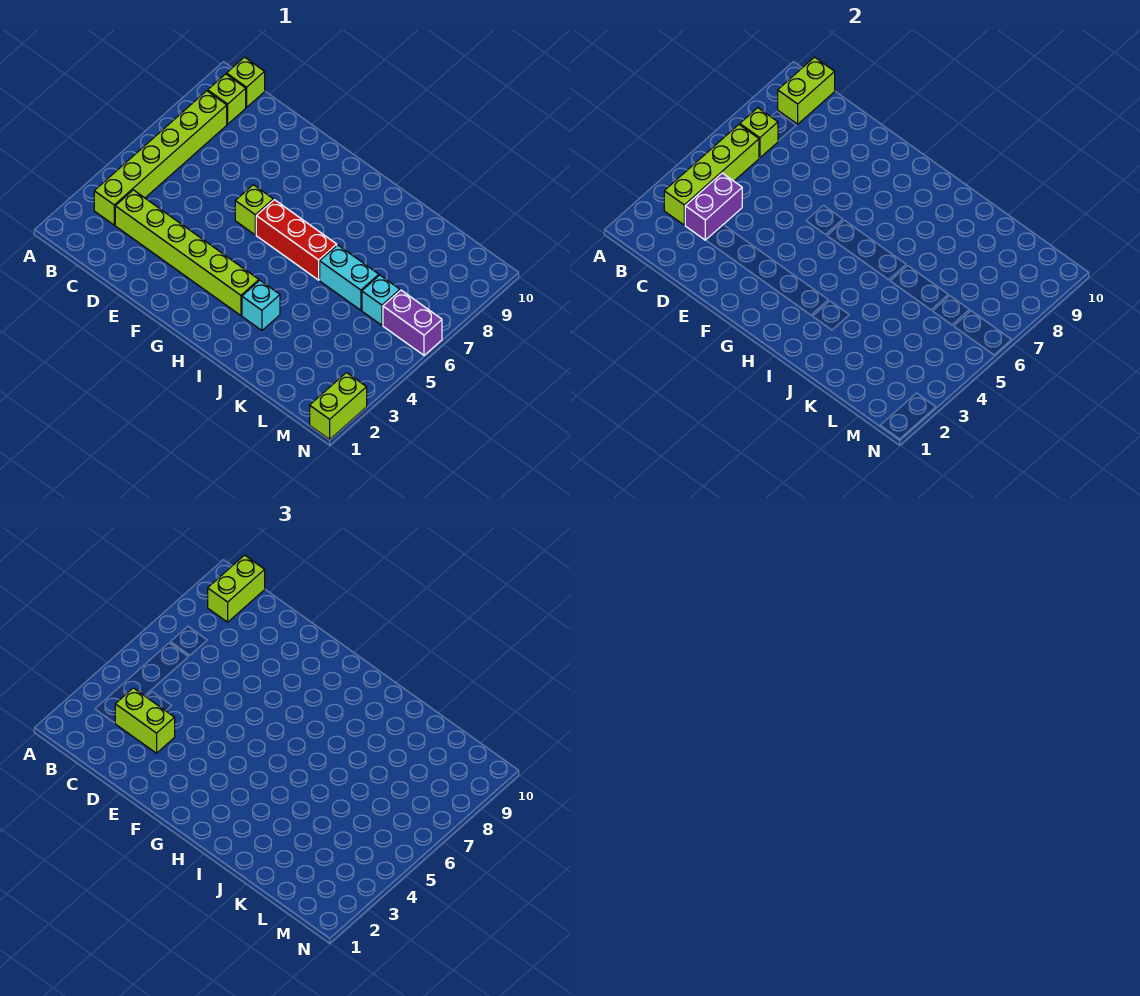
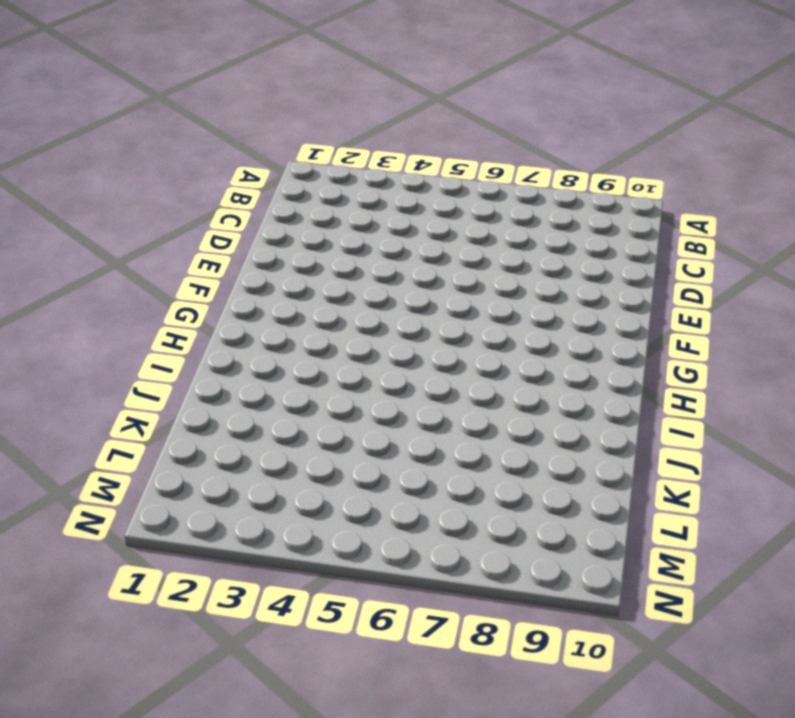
none -> lime brick B3:B8 level 1
none -> lime brick B9 level 1
none -> lime brick B10 level 1

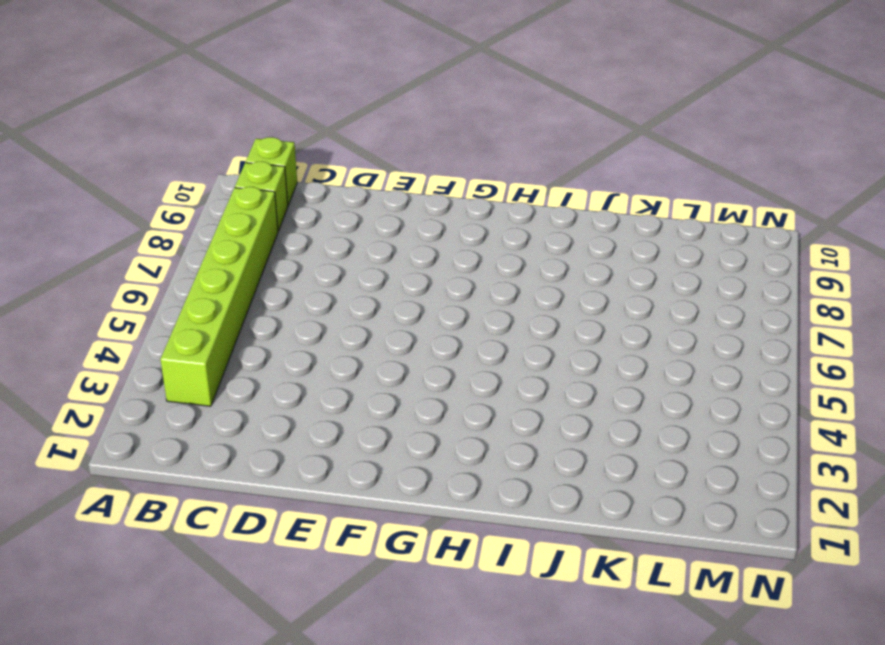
none -> lime brick C3:H3 level 1
none -> lime brick F6 level 1
none -> red brick G6:I6 level 1

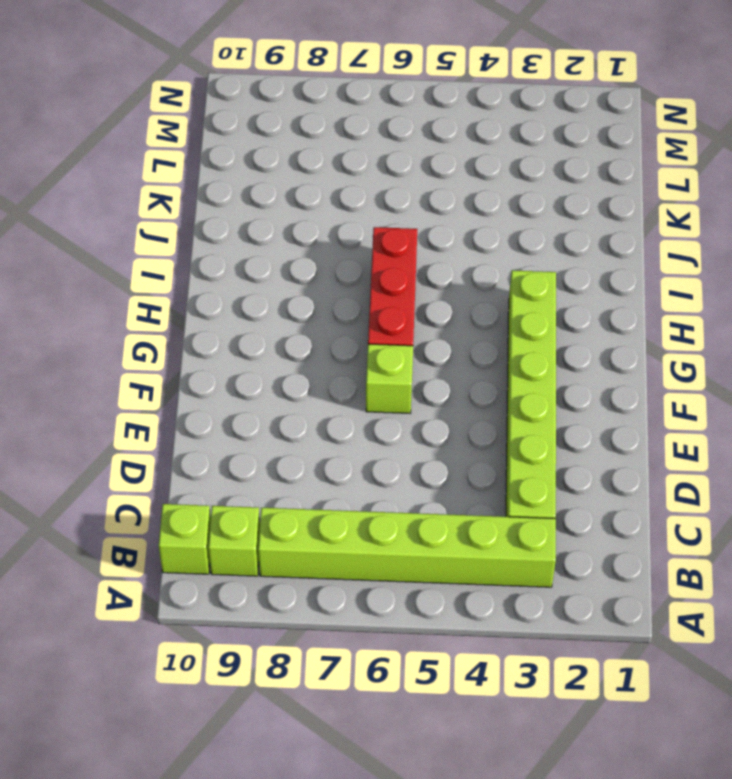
none -> cyan brick I3 level 1
none -> cyan brick J6:K6 level 1
none -> cyan brick L6 level 1

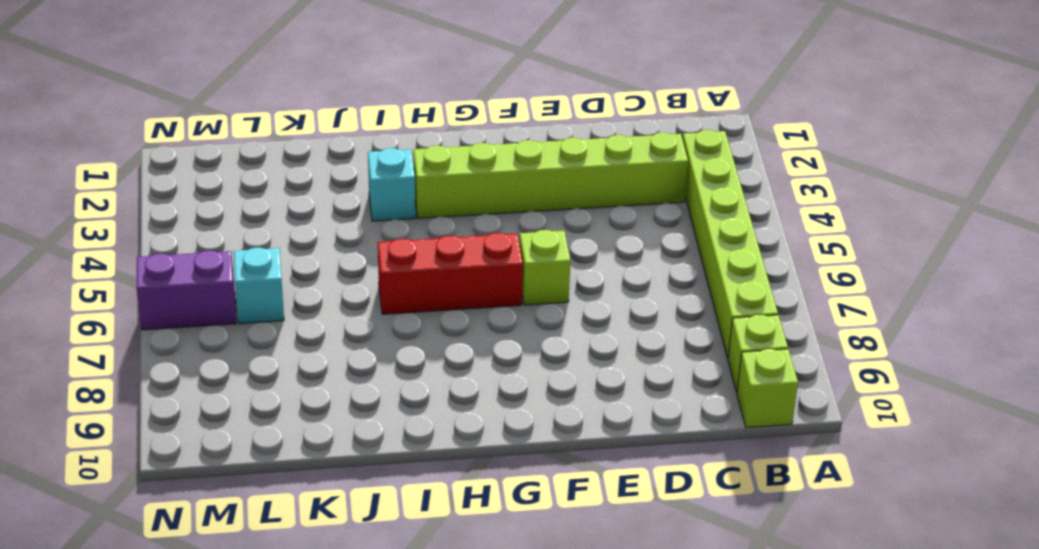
none -> cyan brick J6:K6 level 1
none -> lime brick N1:N2 level 1
none -> lime brick B3:B6 level 2

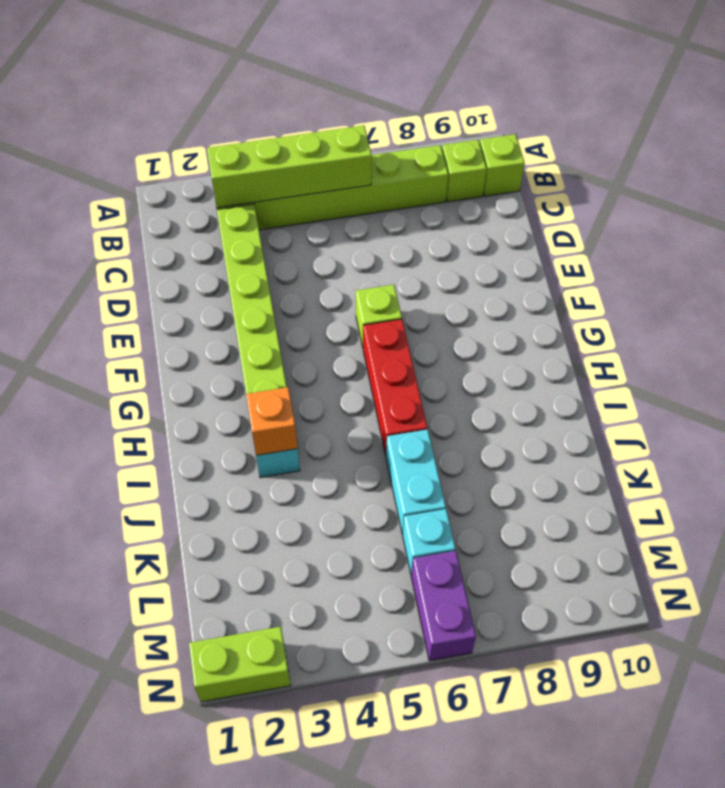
orange brick I3 level 2 -> none
none -> lime brick B7 level 2
none -> lime brick B9:B10 level 2
none -> purple brick C3:C4 level 2

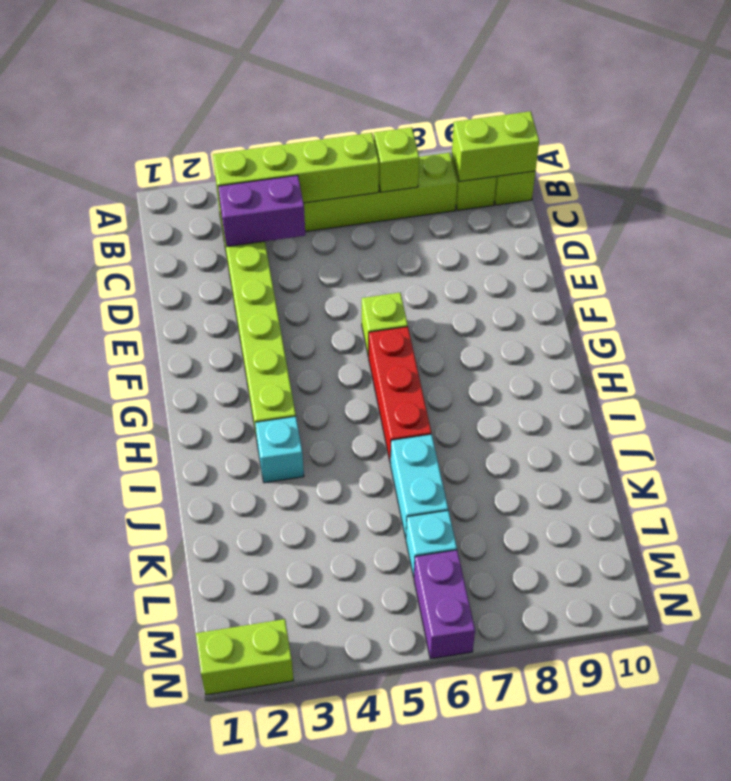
none -> lime brick B9:B10 level 3
none -> lime brick C3:D3 level 3

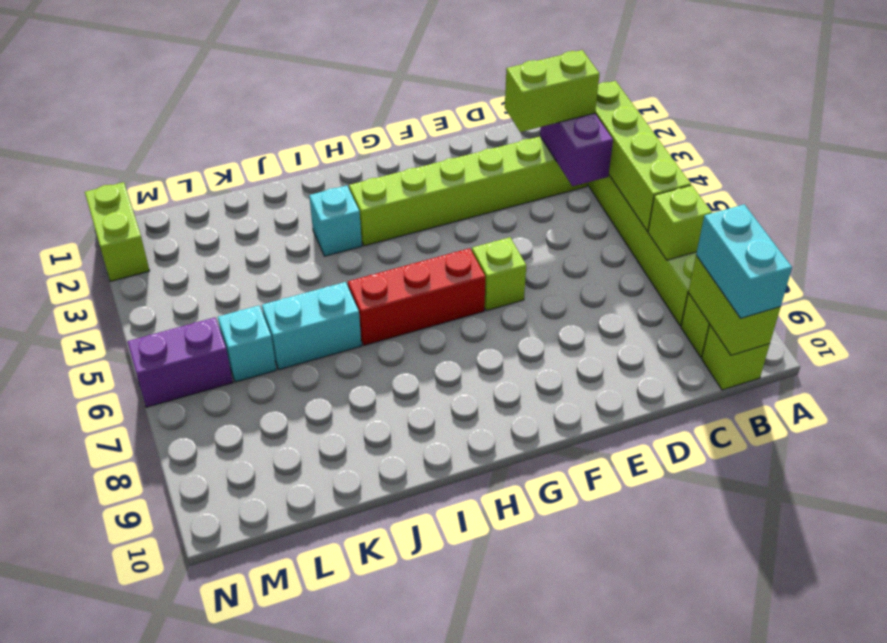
cyan brick B9:B10 level 3 -> lime brick B9:B10 level 3

